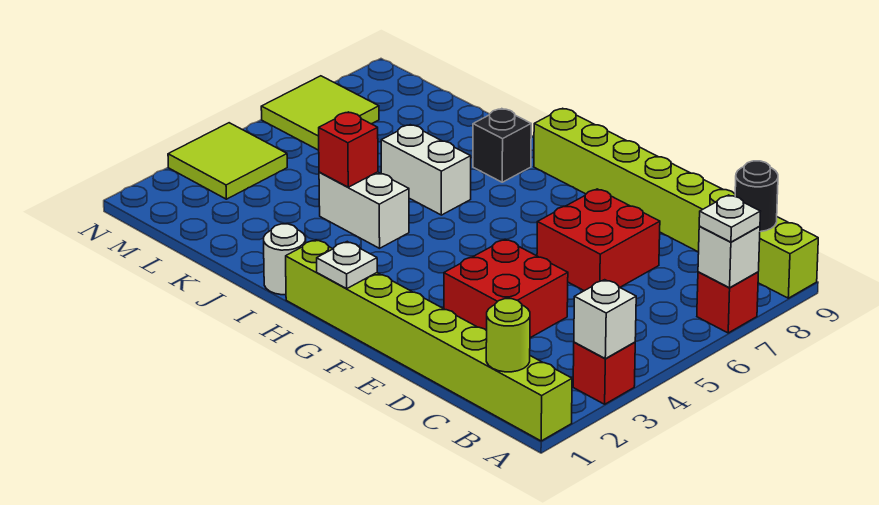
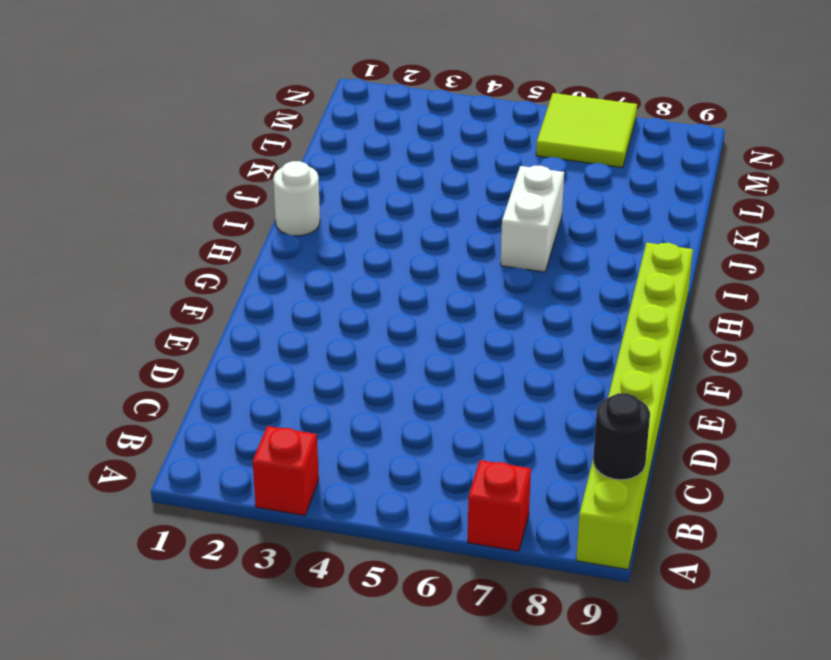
none -> lime brick A1:H1 level 1
none -> red brick D3:E4 level 1
none -> red brick D6:E7 level 1

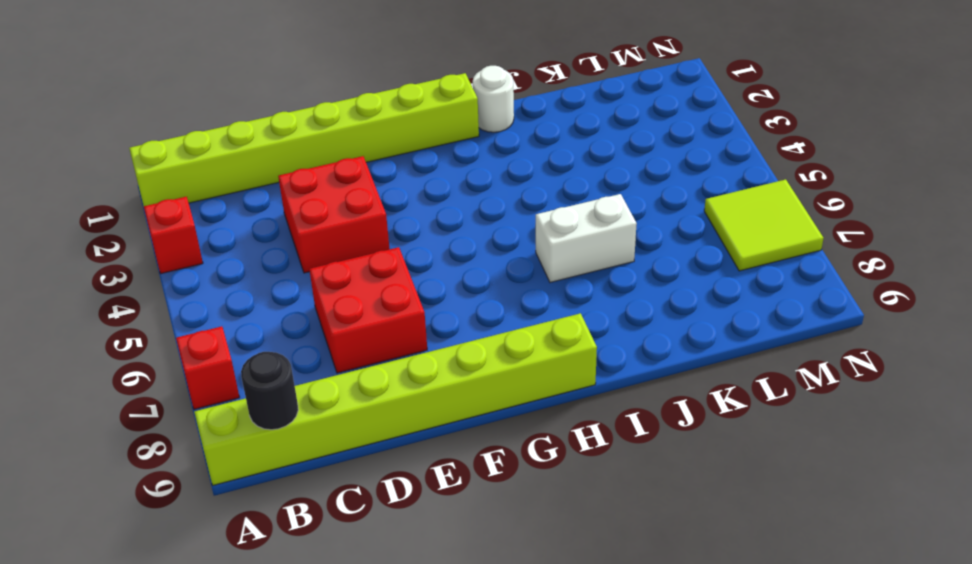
none -> white brick I4:J4 level 1
none -> black brick I8 level 1
none -> lime tile M3:N4 level 1

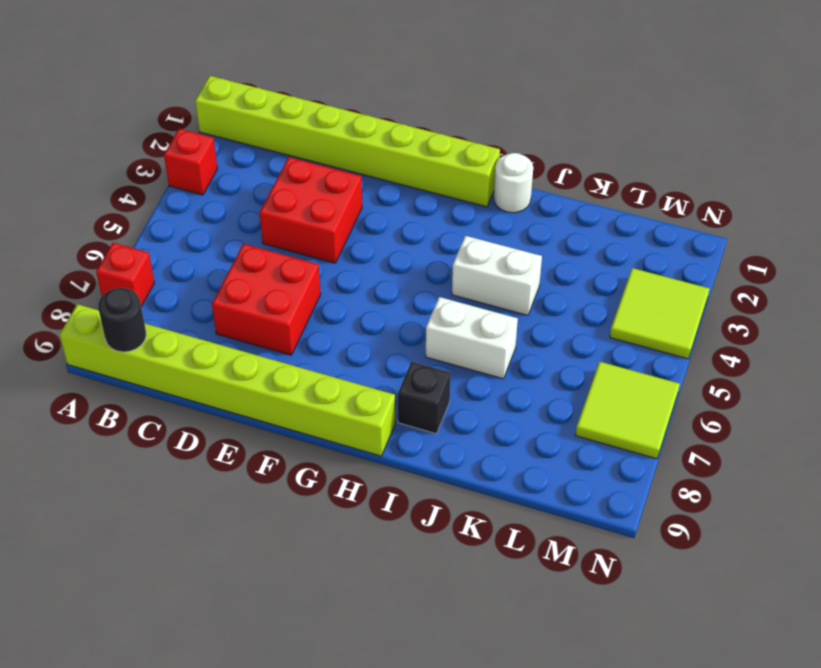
none -> white brick A3 level 2
none -> white brick A7 level 2
none -> lime round brick B1 level 2

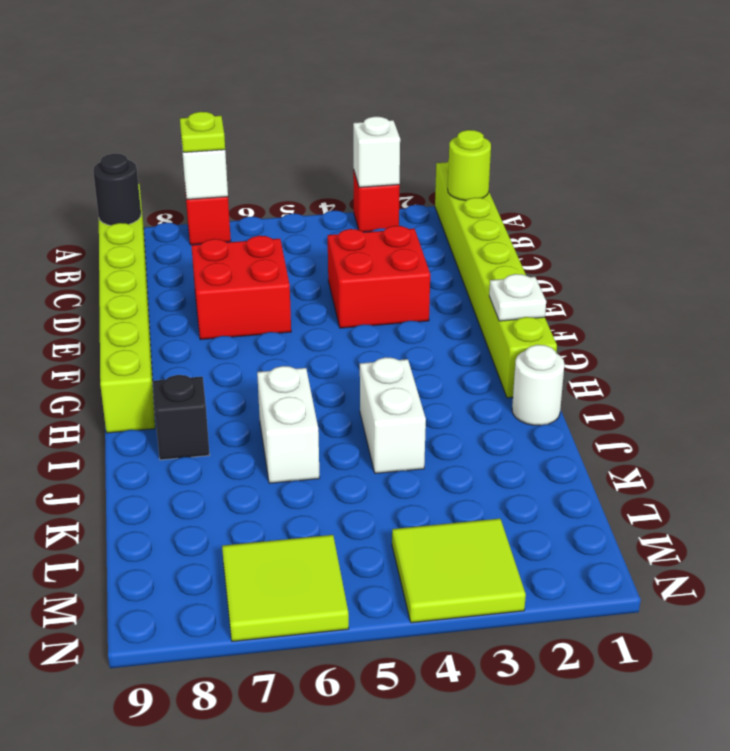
lime plate A7 level 3 -> white plate A7 level 3
none -> red brick J4 level 2

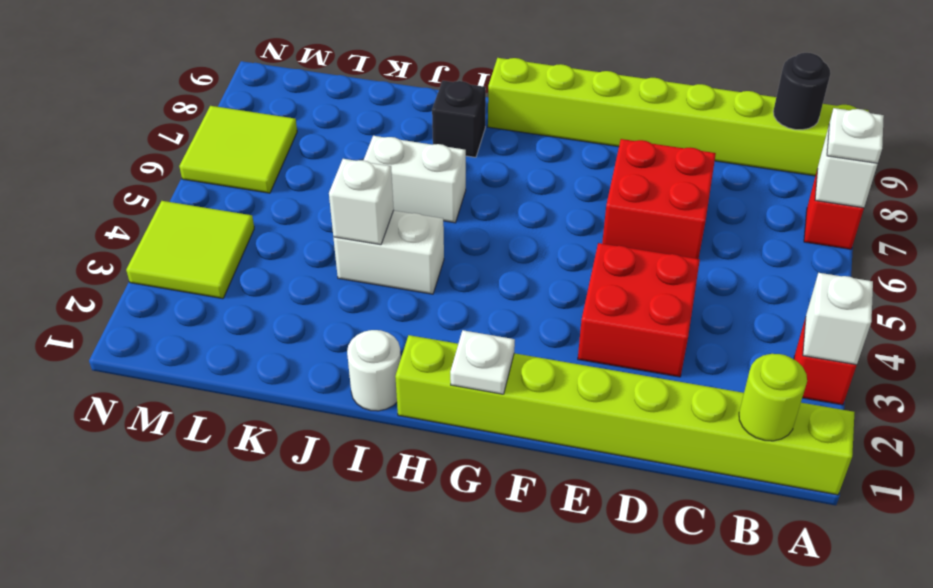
white brick J4 level 2 -> red brick J4 level 2

